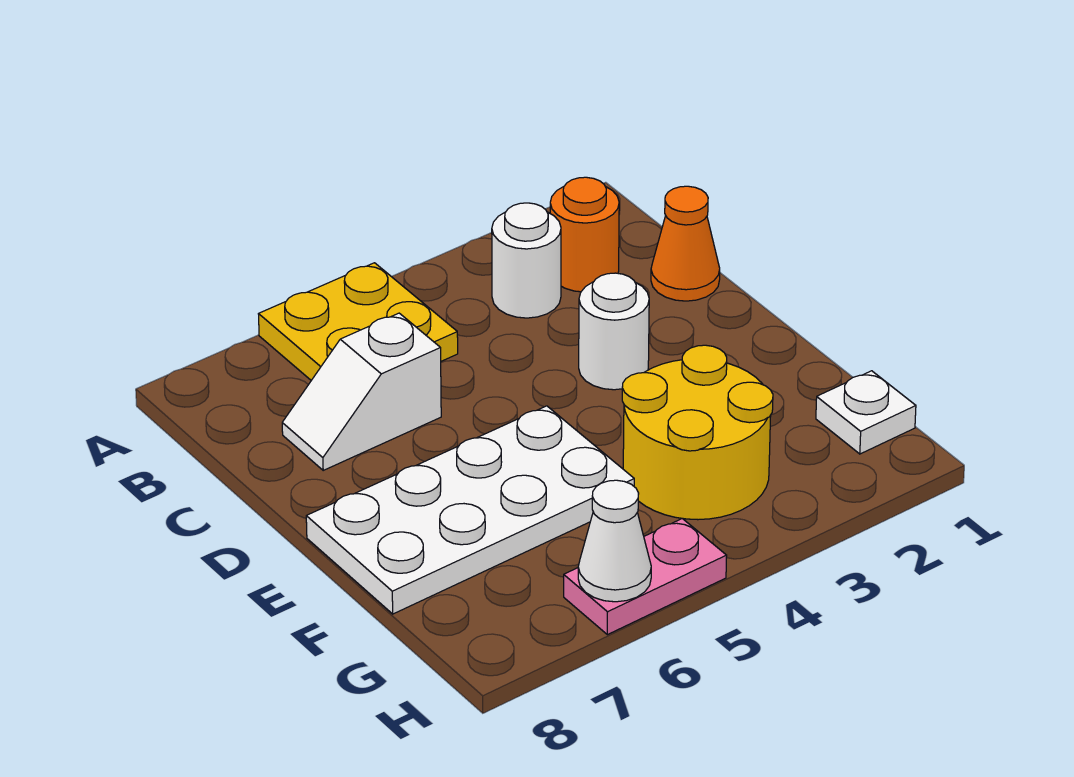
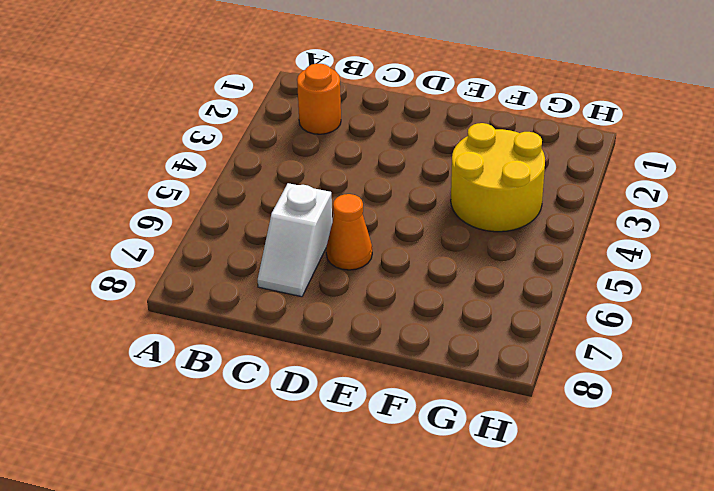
orange cone D6 level 1 -> orange cone C1 level 1
none -> yellow plate A5:B6 level 1
none -> white round brick B3 level 1

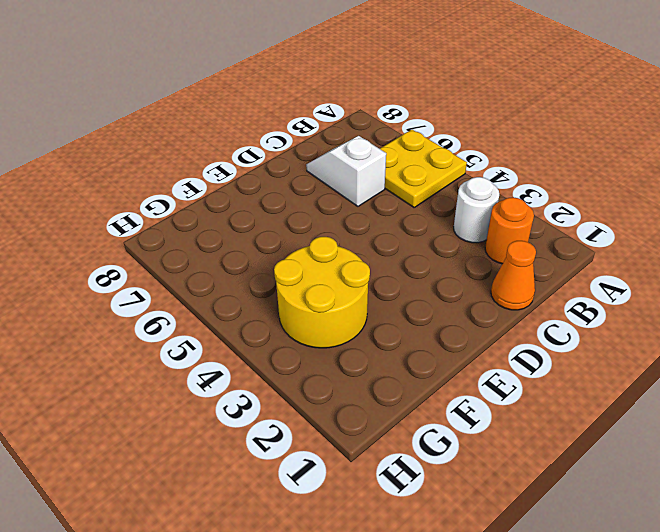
none -> white round brick D3 level 1
none -> white plate E5:F8 level 1

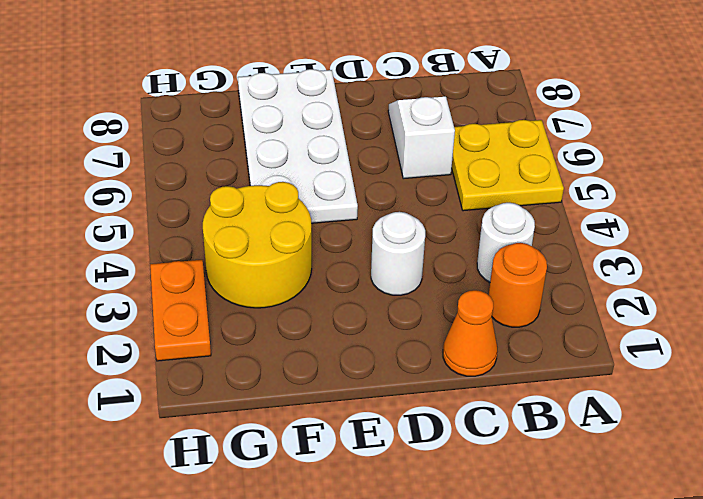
orange plate H2:H3 level 1 -> none
none -> white plate G1 level 1
none -> pink plate H5:H6 level 1

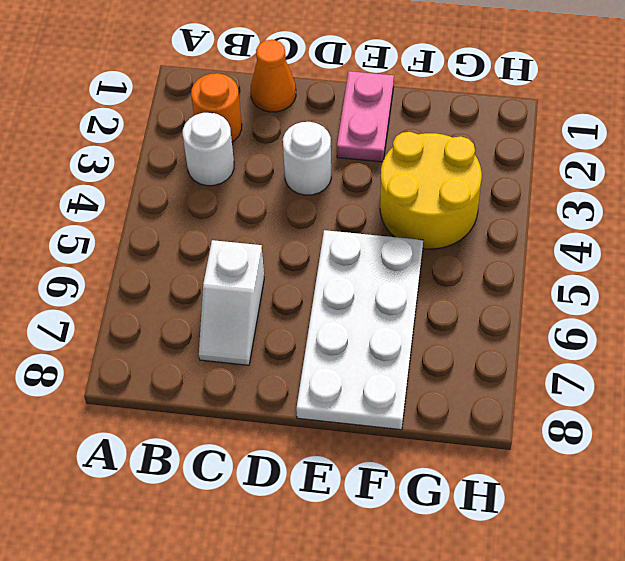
pink plate E1:E2 level 1 -> pink plate H5:H6 level 1
none -> yellow plate A5:B6 level 1
none -> white plate G1 level 1

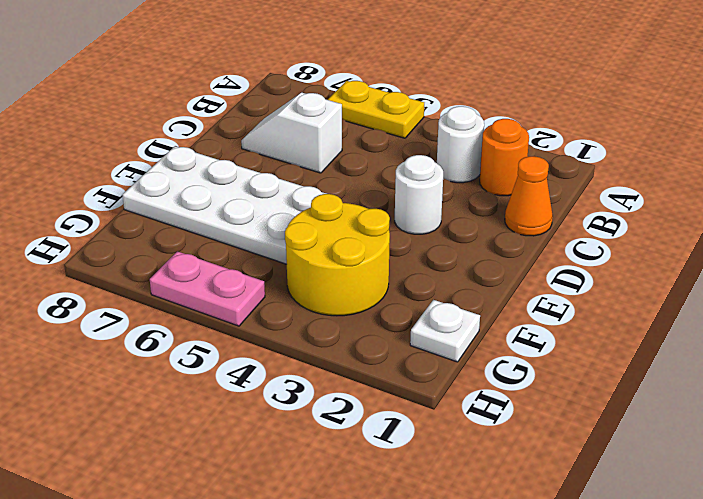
yellow plate A5:A6 level 1 -> yellow plate A5:B6 level 1
none -> white cone H6 level 2

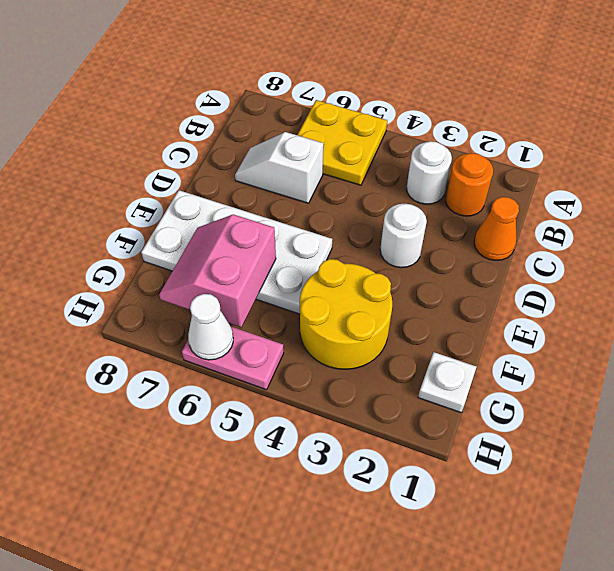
pink slope F6:G7 level 2 top 6 -> none

